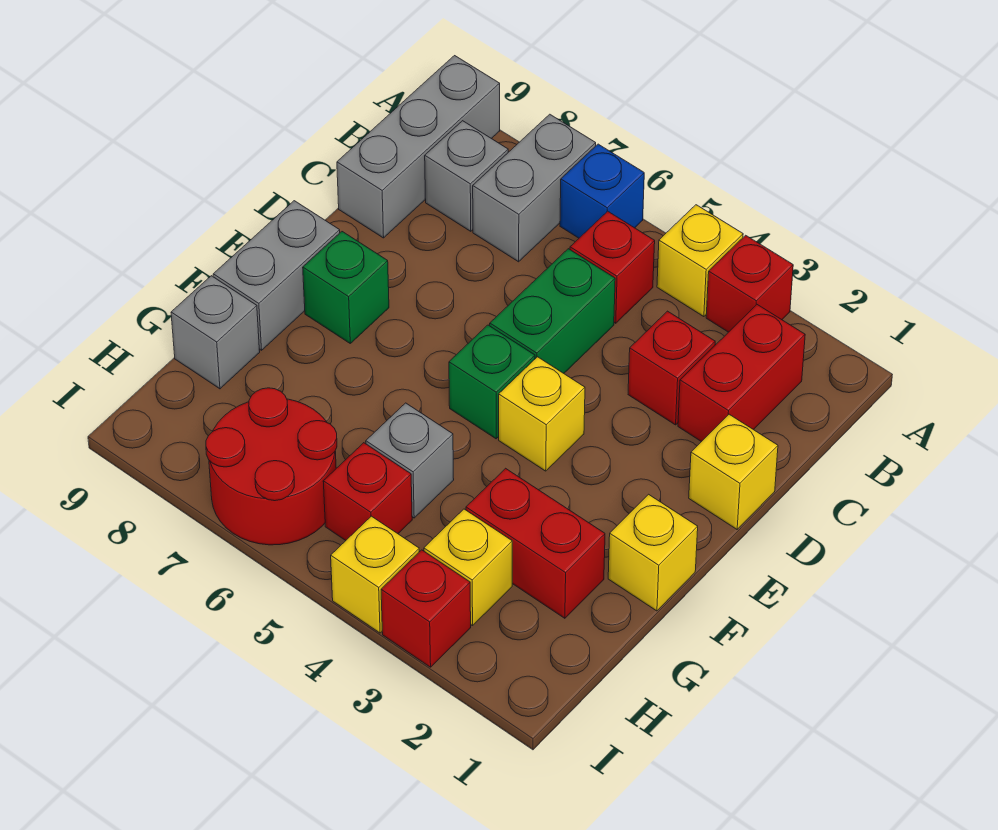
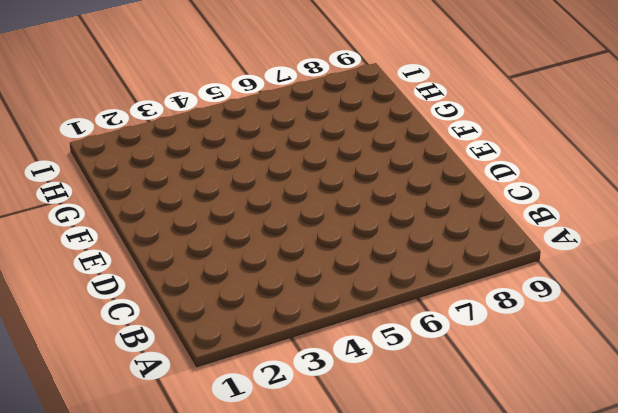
none -> red brick A3 level 1
none -> yellow brick A4 level 1
none -> blue brick A6 level 1

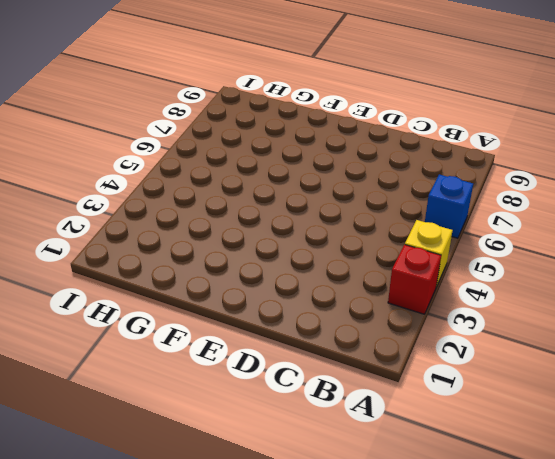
none -> grey brick A7:B7 level 1
none -> grey brick A9:C9 level 1
none -> red brick B2:C2 level 1

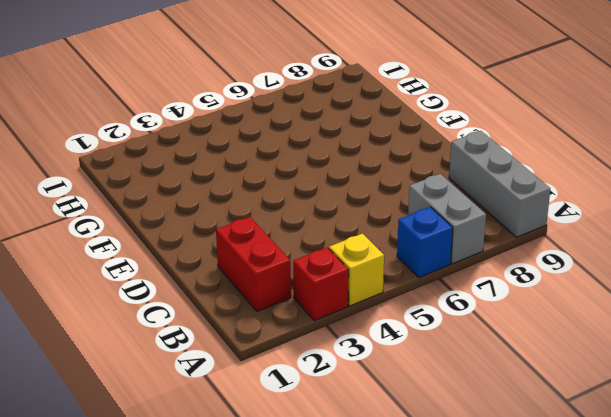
none -> red brick B5 level 1
none -> grey brick B8 level 1
none -> red brick C3 level 1

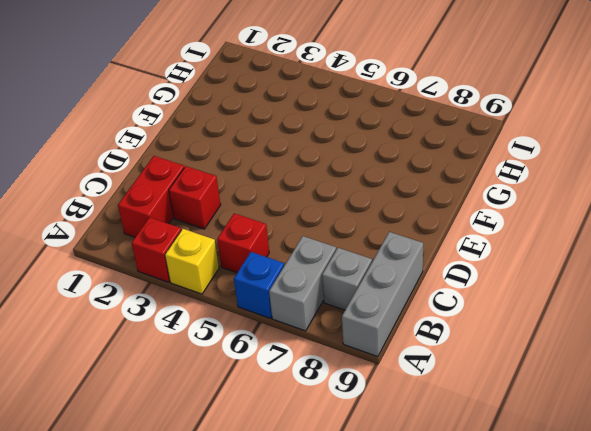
none -> green brick C5:D5 level 1
none -> yellow brick D1 level 1
none -> yellow brick E4 level 1

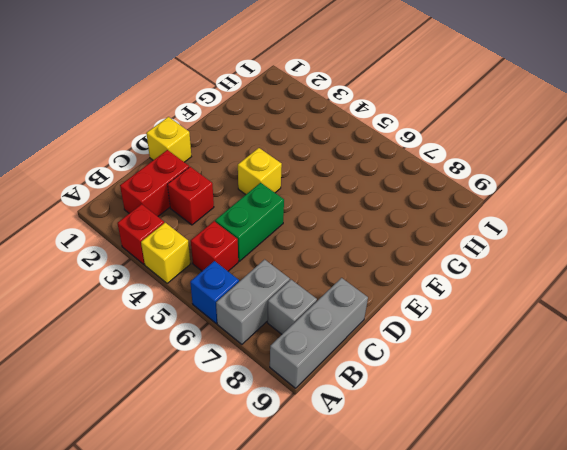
none -> green brick E5 level 1
none -> green brick E8 level 1
none -> grey brick E9:F9 level 1

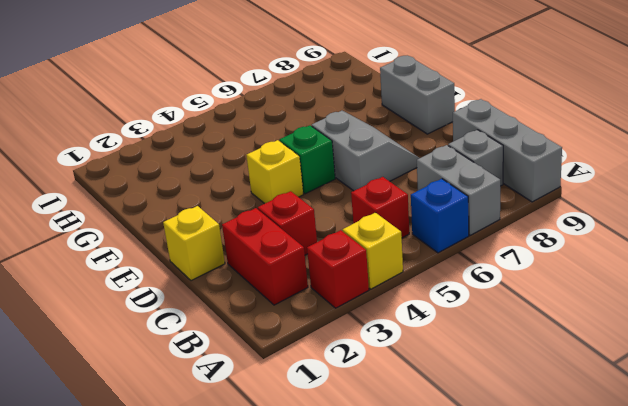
grey slope D6:E7 level 1 top 6 -> none
none -> green brick C5:D5 level 1
none -> green brick E8 level 1
none -> yellow brick F1 level 1

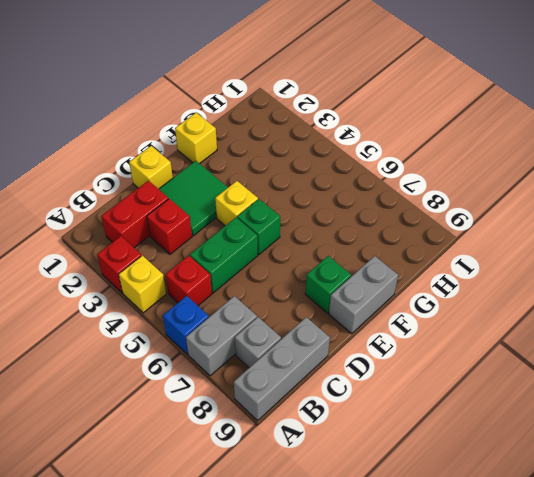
green tile D2:E3 level 1 -> none
none -> red brick G2:G3 level 1
none -> grey brick G5 level 1
none -> grey brick G9 level 1

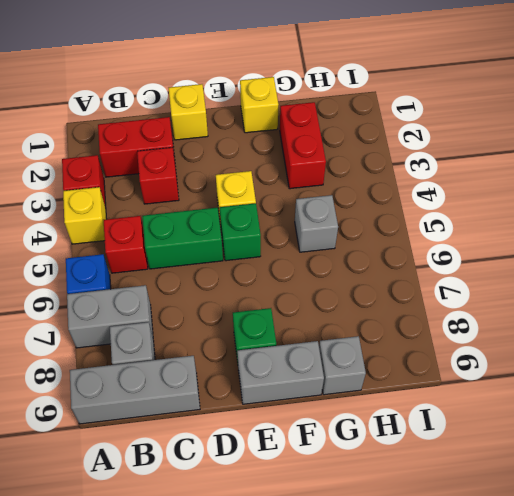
none -> yellow brick H3 level 1
none -> red brick H5 level 1
none -> red round brick H6:I7 level 1

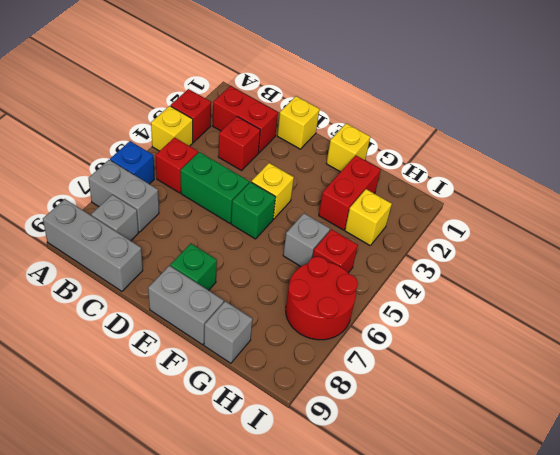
none -> red brick I3 level 1
none -> yellow brick I4 level 1

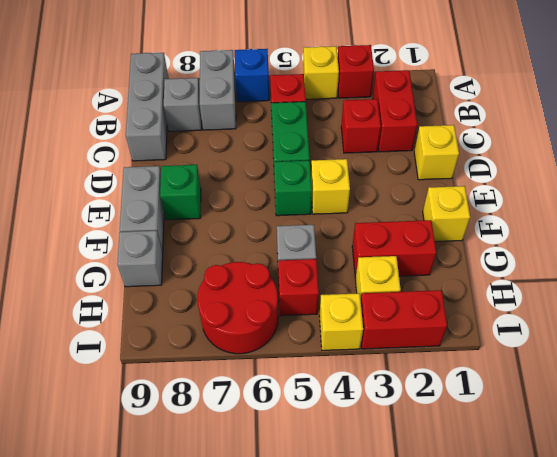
red brick I2:I3 level 1 -> red brick I3 level 1

